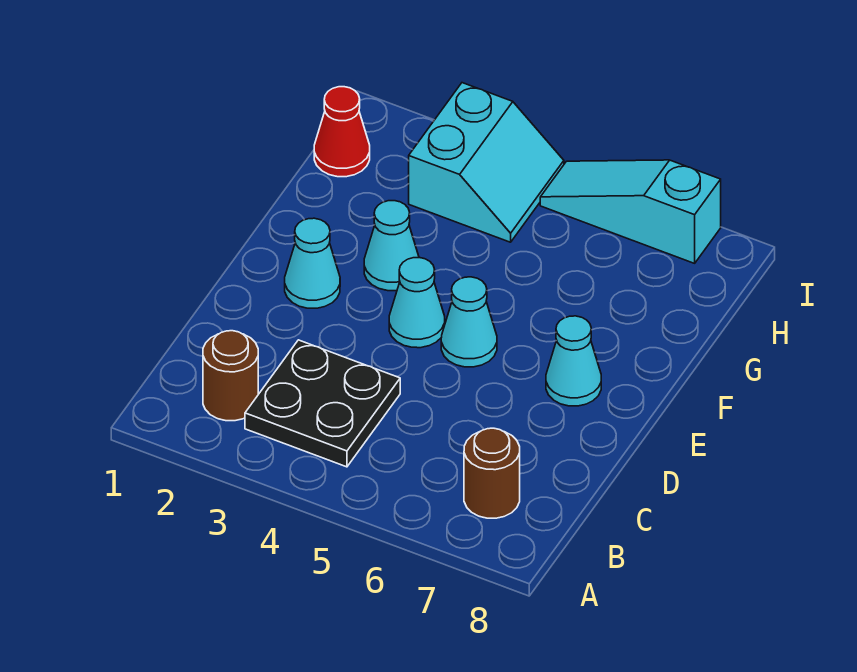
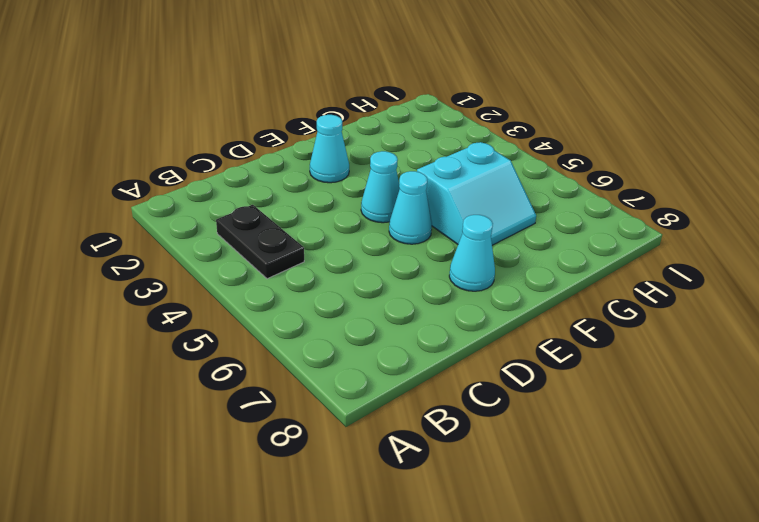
black plate B3:B4 level 1 -> black plate B3:C4 level 1
cyan slope F5:G6 level 1 top 5 -> cyan slope H3:I4 level 1 top 3
none -> brown round brick B2 level 1
none -> brown round brick B7 level 1

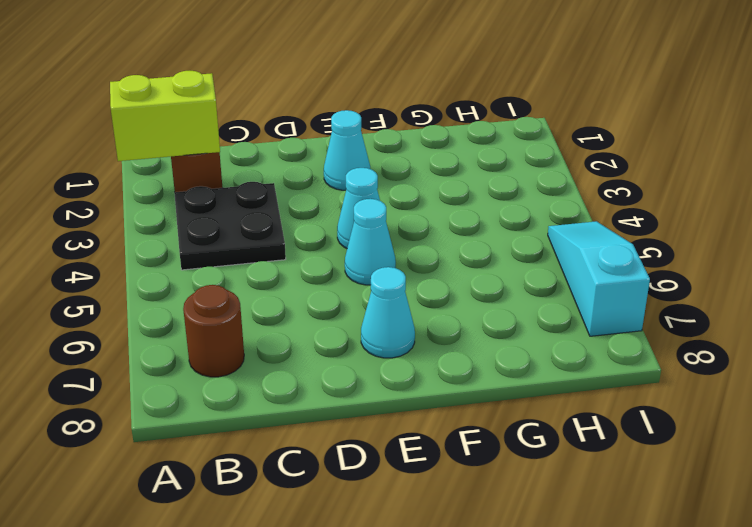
lime brick A2:B2 level 2 -> none
none -> cyan cone F3 level 1
none -> red cone H1 level 1

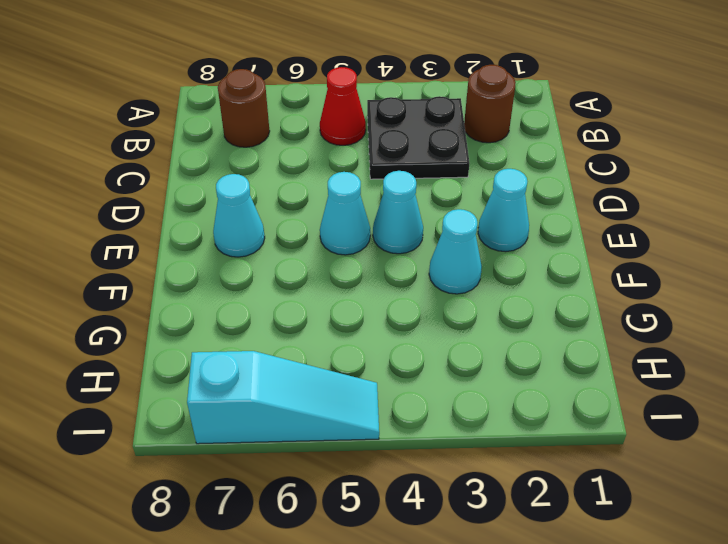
red cone B5 level 1 -> red cone H1 level 1
none -> cyan slope H3:I4 level 1 top 3

